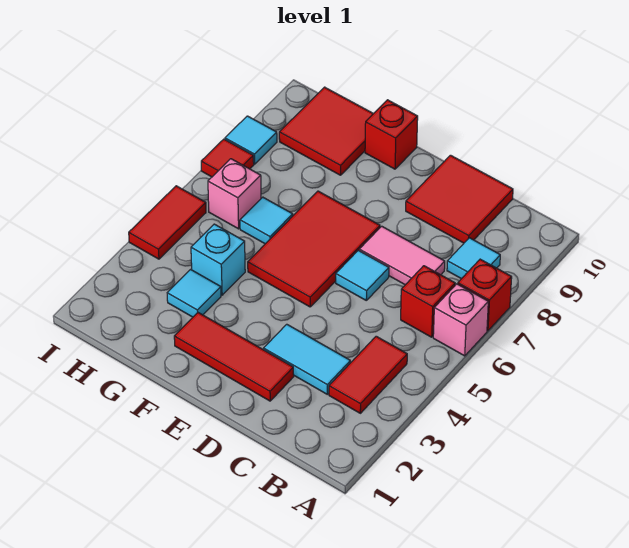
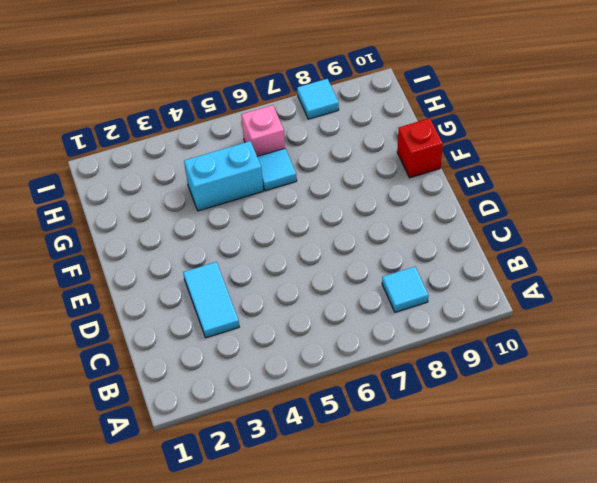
cyan brick G4:G5 level 1 -> cyan brick G4 level 1
none -> pink brick A6 level 1
none -> red brick A7 level 1
none -> red tile B3:B4 level 1

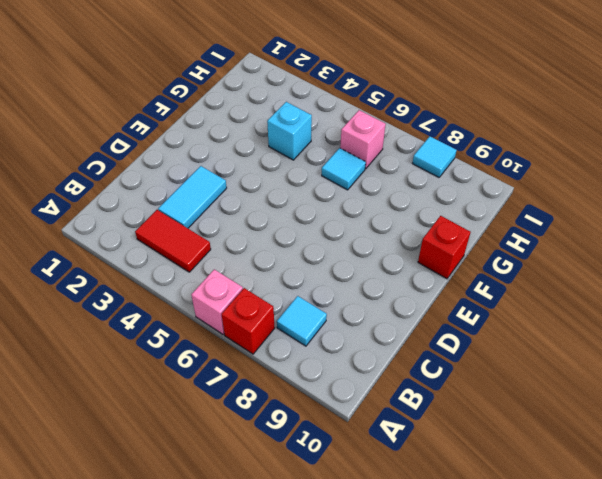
none -> red brick B6 level 1
none -> pink tile C7:D7 level 1
none -> red tile C9:D10 level 1

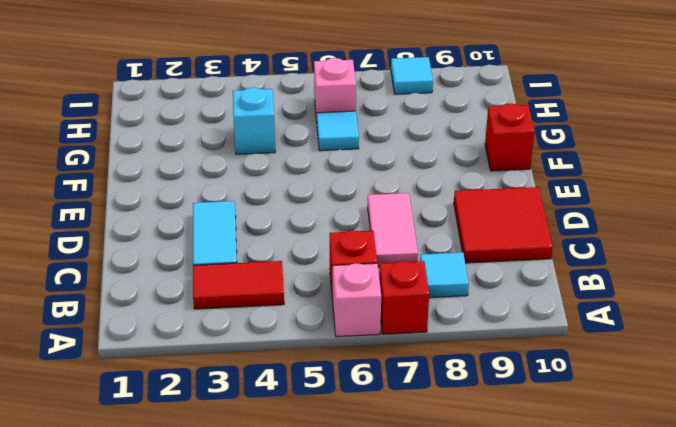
none -> red tile D2:F2 level 1
none -> cyan tile D6 level 1
none -> red tile E5:F7 level 1

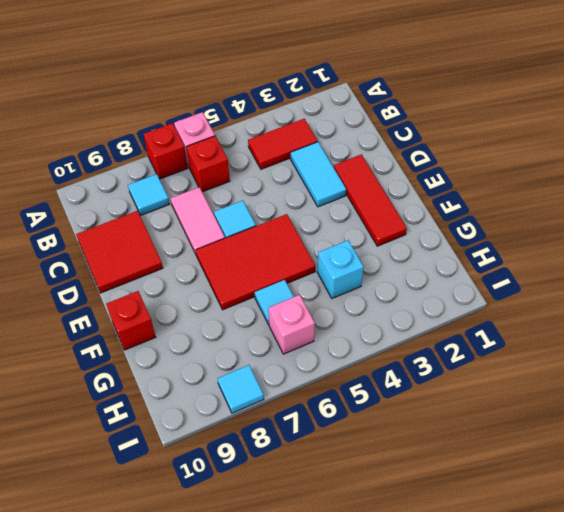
none -> cyan tile G3 level 1
none -> red tile G9:H10 level 1
none -> red tile I4:I5 level 1

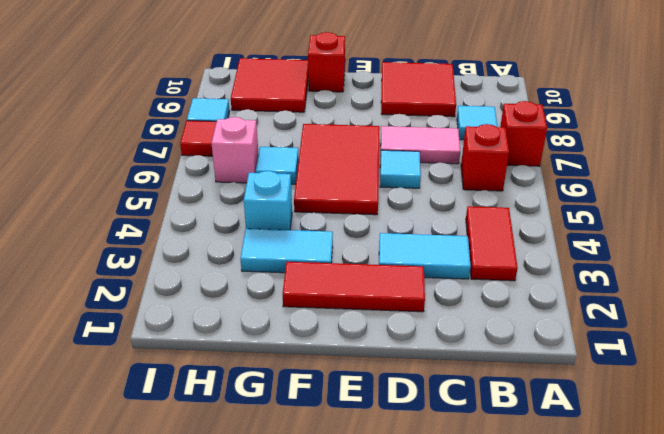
cyan tile F3:G3 level 1 -> cyan tile G3 level 1
none -> pink brick A6 level 1
none -> red tile I4:I5 level 1

